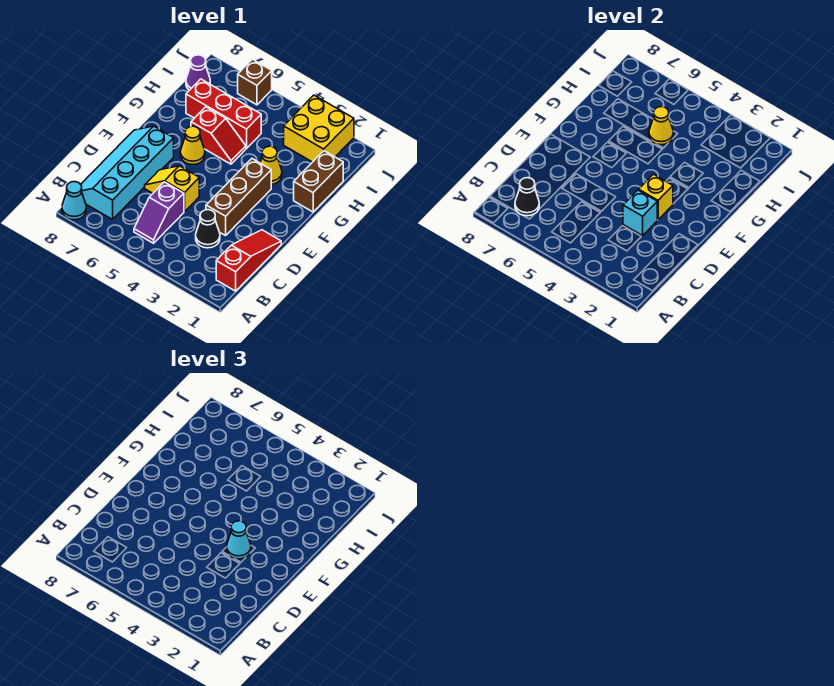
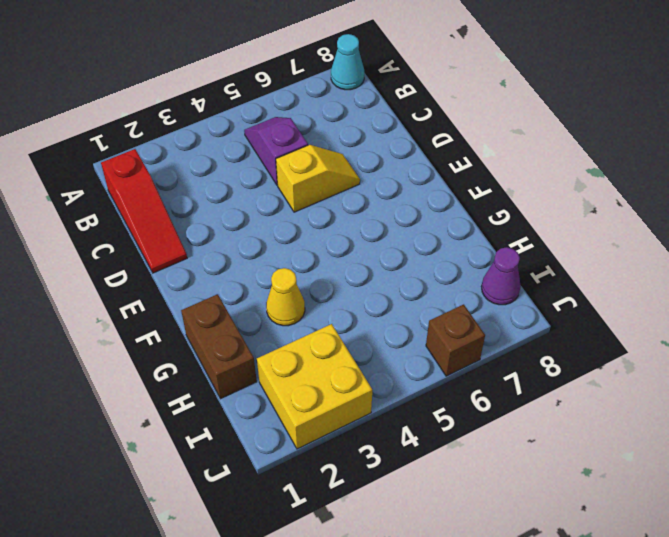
none -> cyan slope B7:E8 level 1 top 7
none -> black cone C3 level 1
none -> brown brick D3:F3 level 1

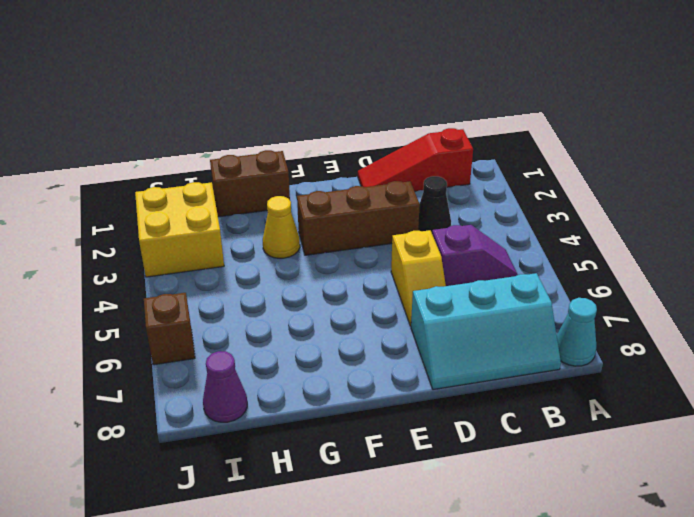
cyan slope B7:D8 level 1 top 7 -> cyan slope B7:E8 level 1 top 7
none -> yellow cone F6 level 1
none -> red slope G5:G6 level 1 top 6
none -> red brick H5:H7 level 1

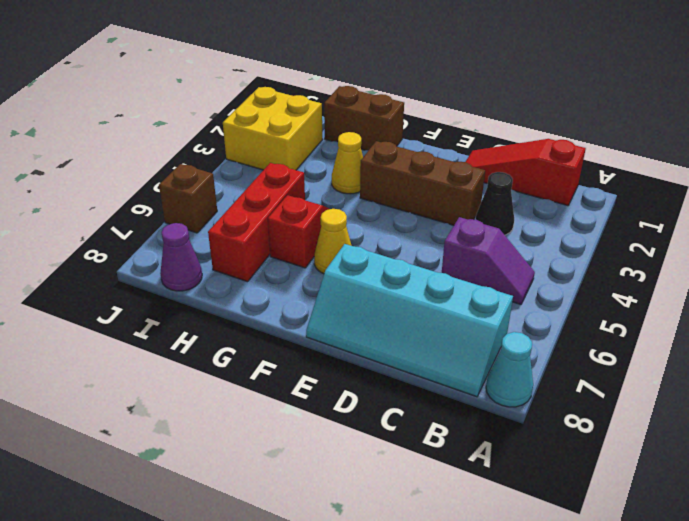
none -> yellow slope D5:D6 level 1 top 5
none -> black cone B7 level 2
none -> cyan brick D3 level 2

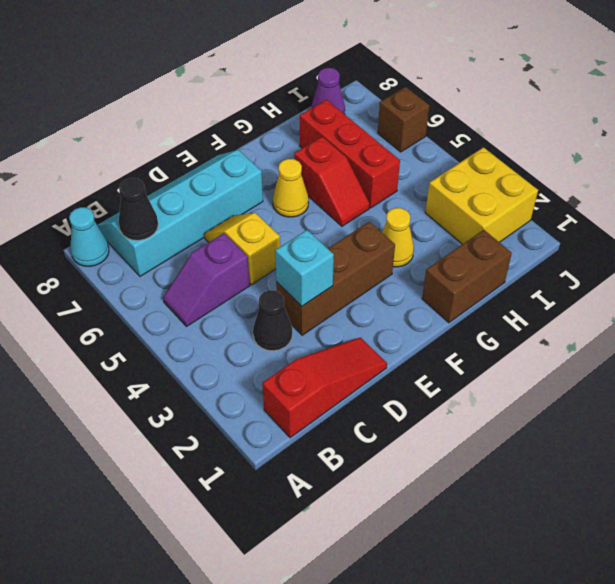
none -> yellow brick E3 level 2
none -> yellow cone H5 level 2
none -> cyan cone E3 level 3

